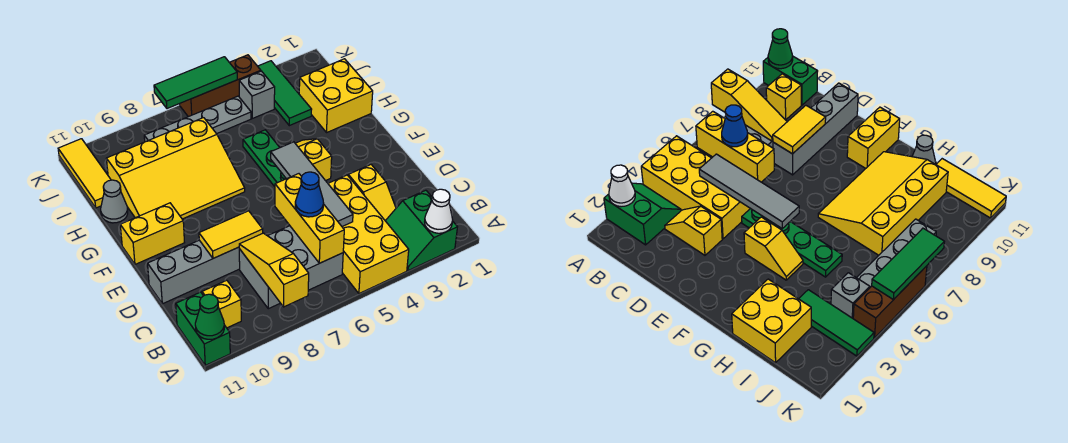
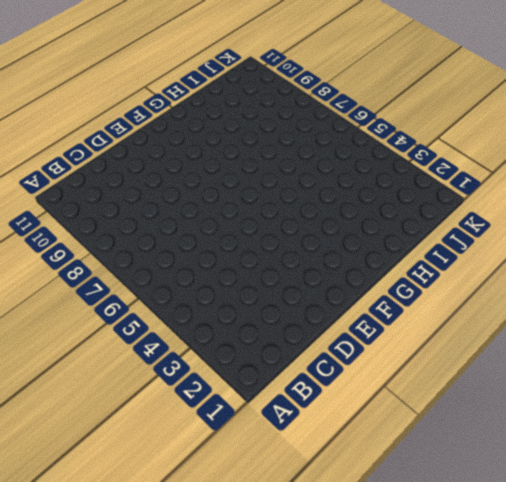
none -> green slope A2:B3 level 1 top 2
none -> yellow brick A4:D5 level 1
none -> green brick A11:B11 level 1

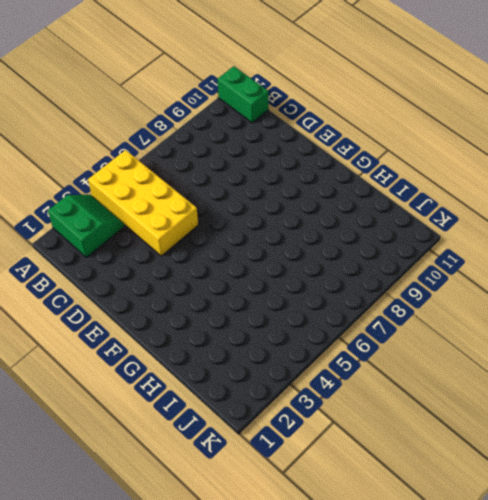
none -> grey brick B6:C8 level 1
none -> yellow brick B10 level 1
none -> yellow slope C3:D3 level 1 top D

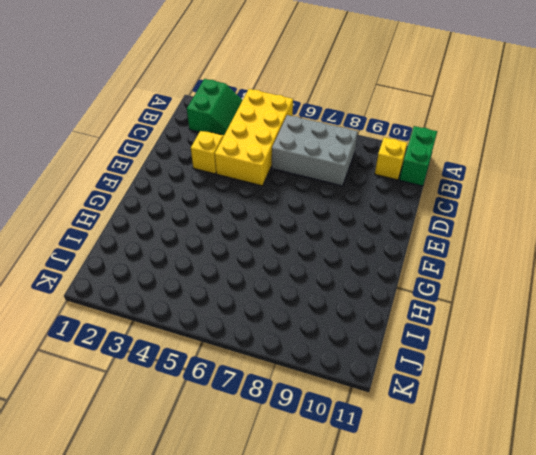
none -> grey brick D8:D11 level 1
none -> green plate E5:H5 level 1
none -> yellow slope F4:G4 level 1 top F

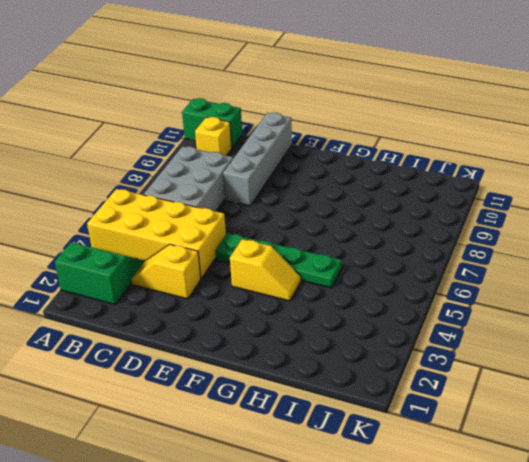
none -> yellow brick F10:F11 level 1
none -> yellow slope G7:I10 level 1 top I
none -> yellow brick H1:I2 level 1

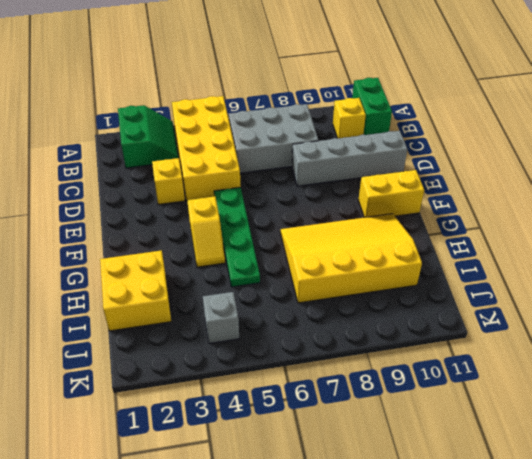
none -> grey cone H11 level 1
none -> green tile I3:K3 level 1
none -> yellow tile I11:K11 level 1

